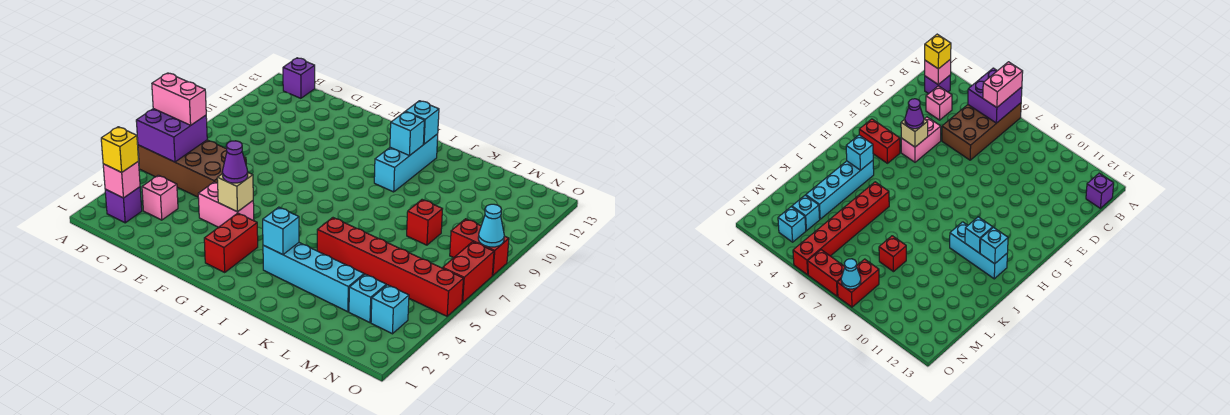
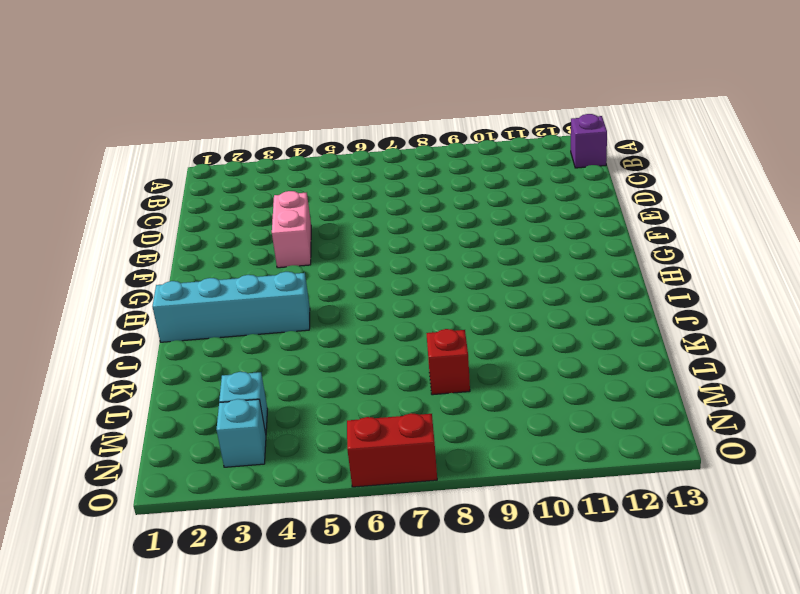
cyan brick I1:I4 level 1 -> cyan brick I3:L3 level 1
none -> brown brick A5:D6 level 1
none -> purple brick B2 level 1
none -> pink brick C3 level 1

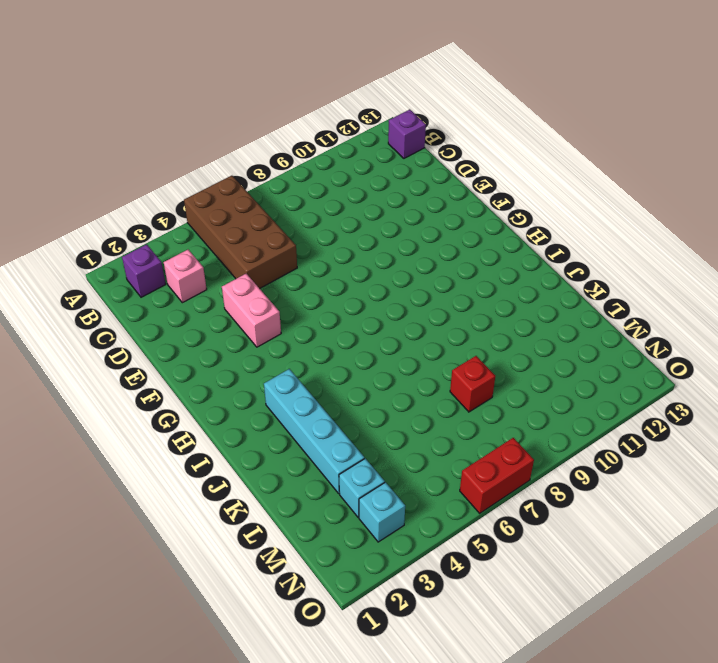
none -> red brick G2:G3 level 1
none -> cyan brick I10:I12 level 1
none -> red brick J5:O5 level 1

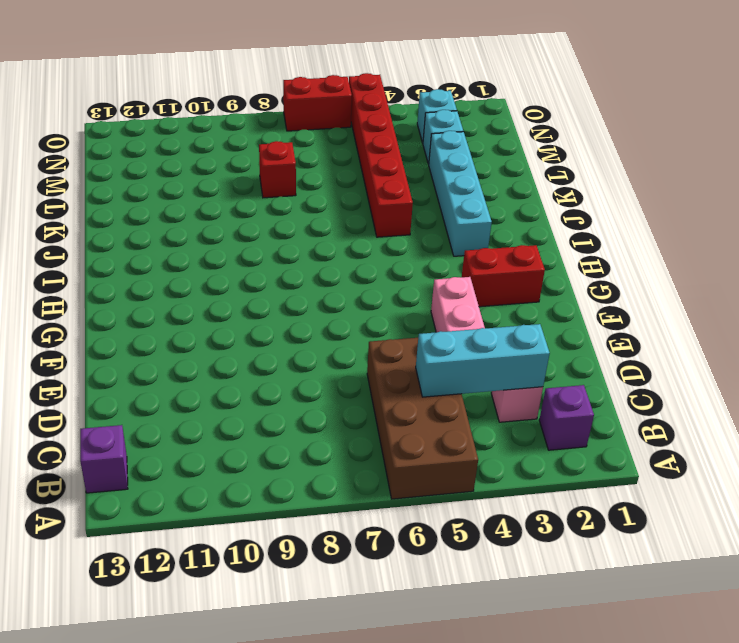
cyan brick C3:C5 level 2 -> cyan brick I10:I12 level 1
none -> red brick N8:O8 level 1
none -> purple brick A5:B6 level 2
none -> pink brick B2 level 2

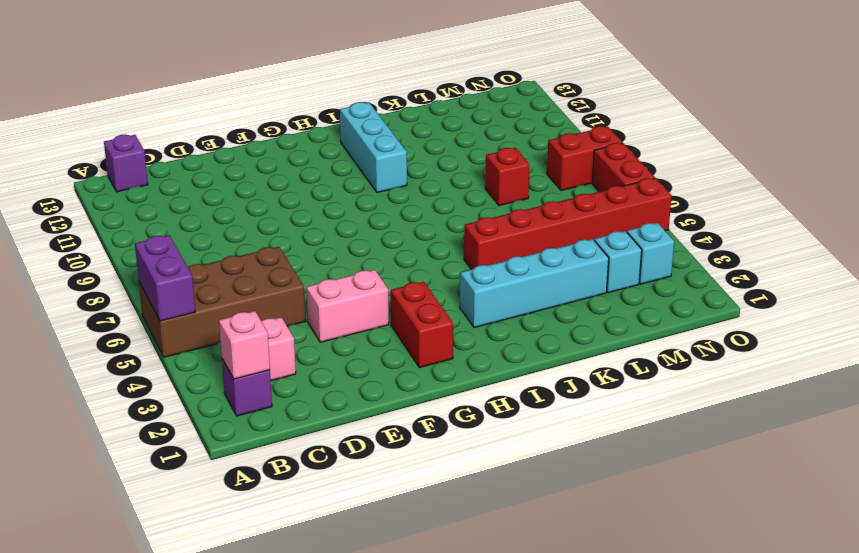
purple brick A5:A6 level 2 -> purple brick A5:B6 level 2
none -> tan brick F4 level 2
none -> cyan brick I3 level 2
none -> cyan brick I11 level 2

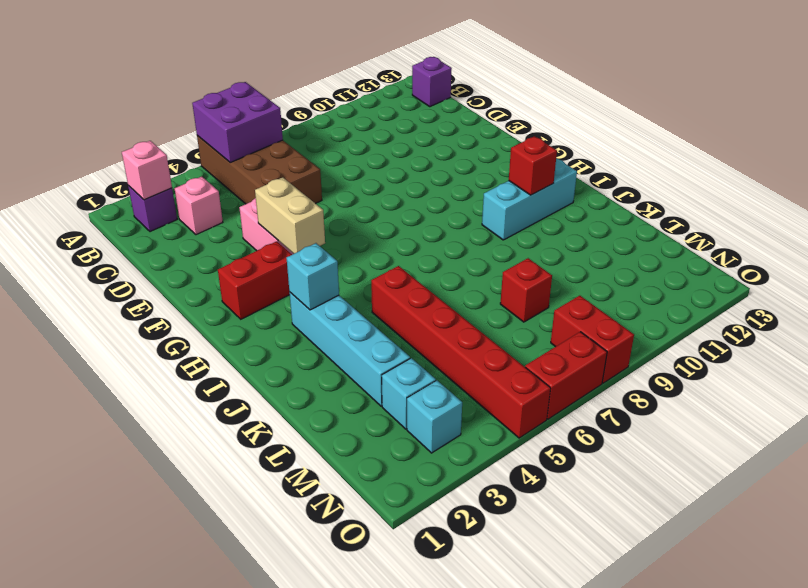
tan brick F4:G4 level 2 -> tan brick F4 level 2
red brick I11 level 2 -> cyan brick I11 level 2
none -> cyan brick I12 level 2
none -> cyan cone O8 level 2
none -> pink brick A6:B6 level 3

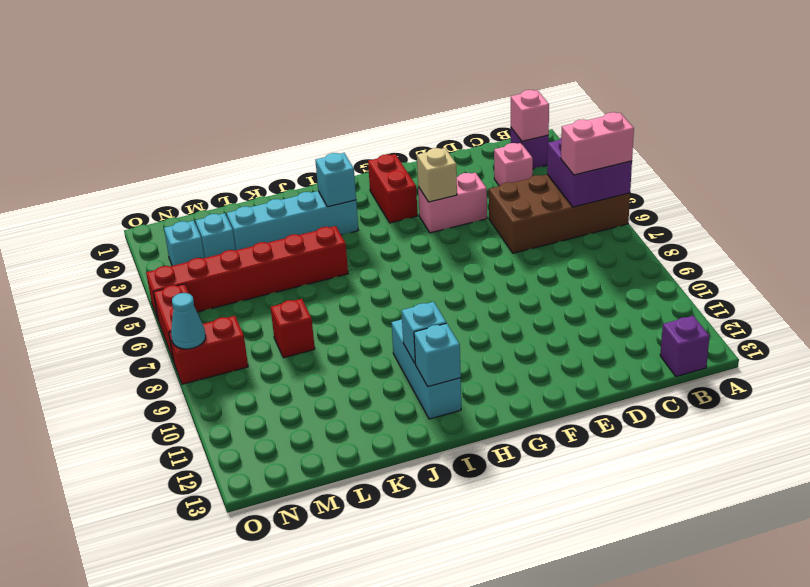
none -> yellow brick B2 level 3
none -> purple cone F4 level 3

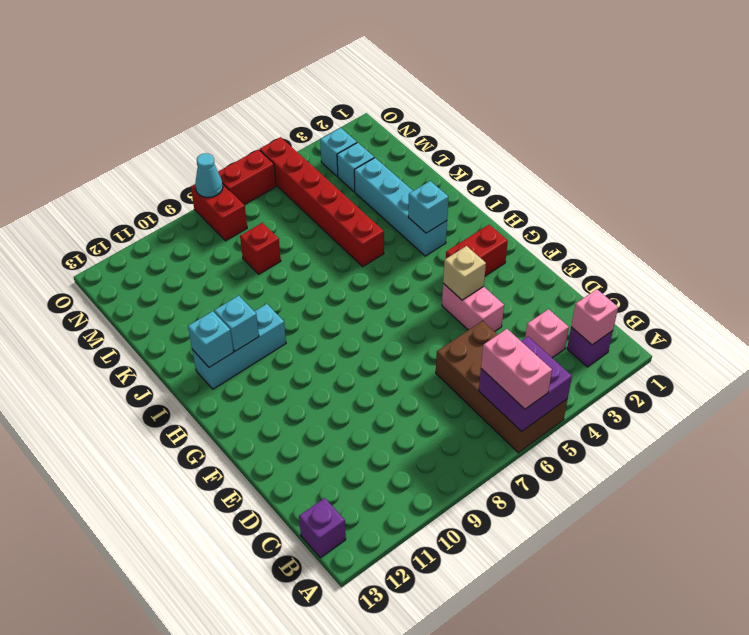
none -> yellow brick B2 level 3
none -> purple cone F4 level 3

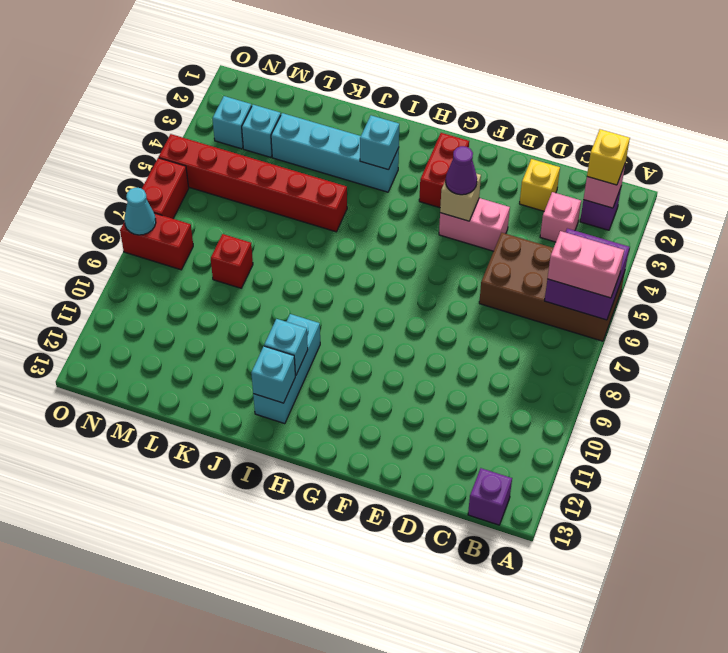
yellow brick D2 level 1 -> none

